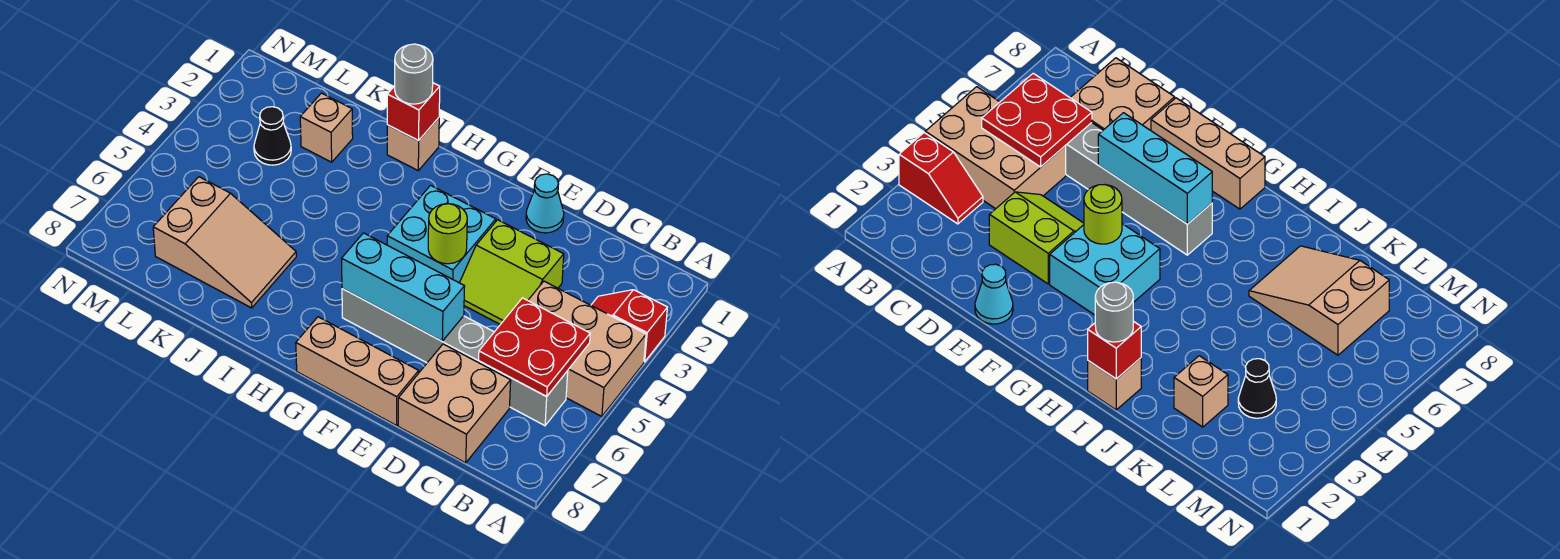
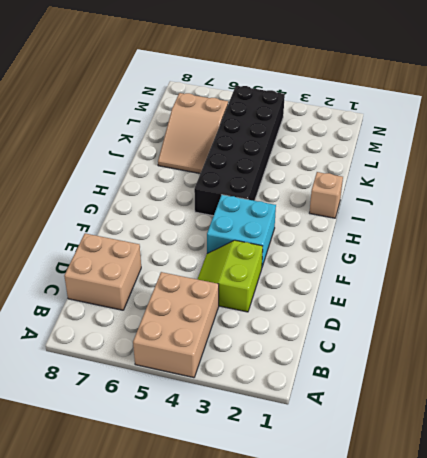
black brick H4:M5 level 1 -> none
none -> red slope A3:B3 level 1 top A
none -> grey brick B6:G6 level 1
none -> cyan cone E1 level 1

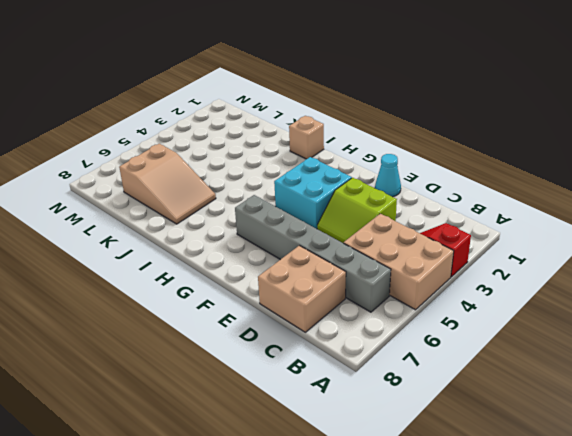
none -> tan brick E8:G8 level 1
none -> tan brick K2 level 1
none -> black cone L3 level 1

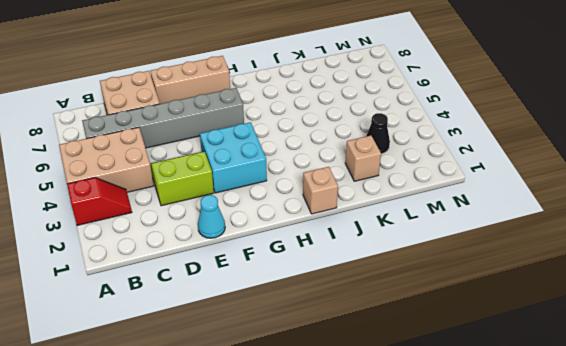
none -> tan slope J6:L7 level 1 top L
none -> red plate B5:C6 level 2
none -> cyan brick E6:G6 level 2

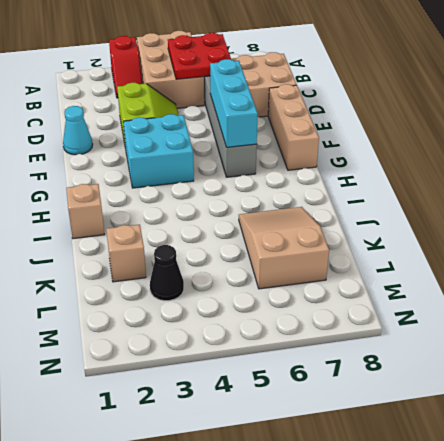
none -> lime round brick F4 level 2
none -> red brick I1 level 2
none -> grey round brick I1 level 3

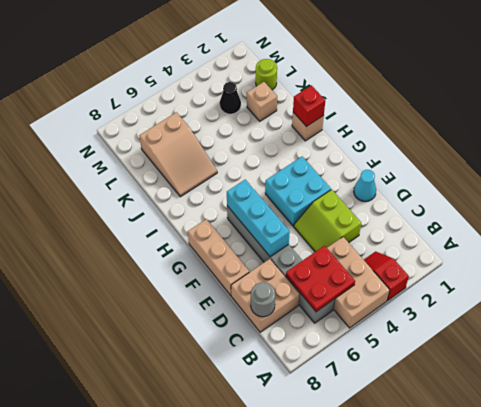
grey round brick C8 level 2 -> grey round brick I1 level 3
lime round brick L1 level 1 -> lime round brick F4 level 2

